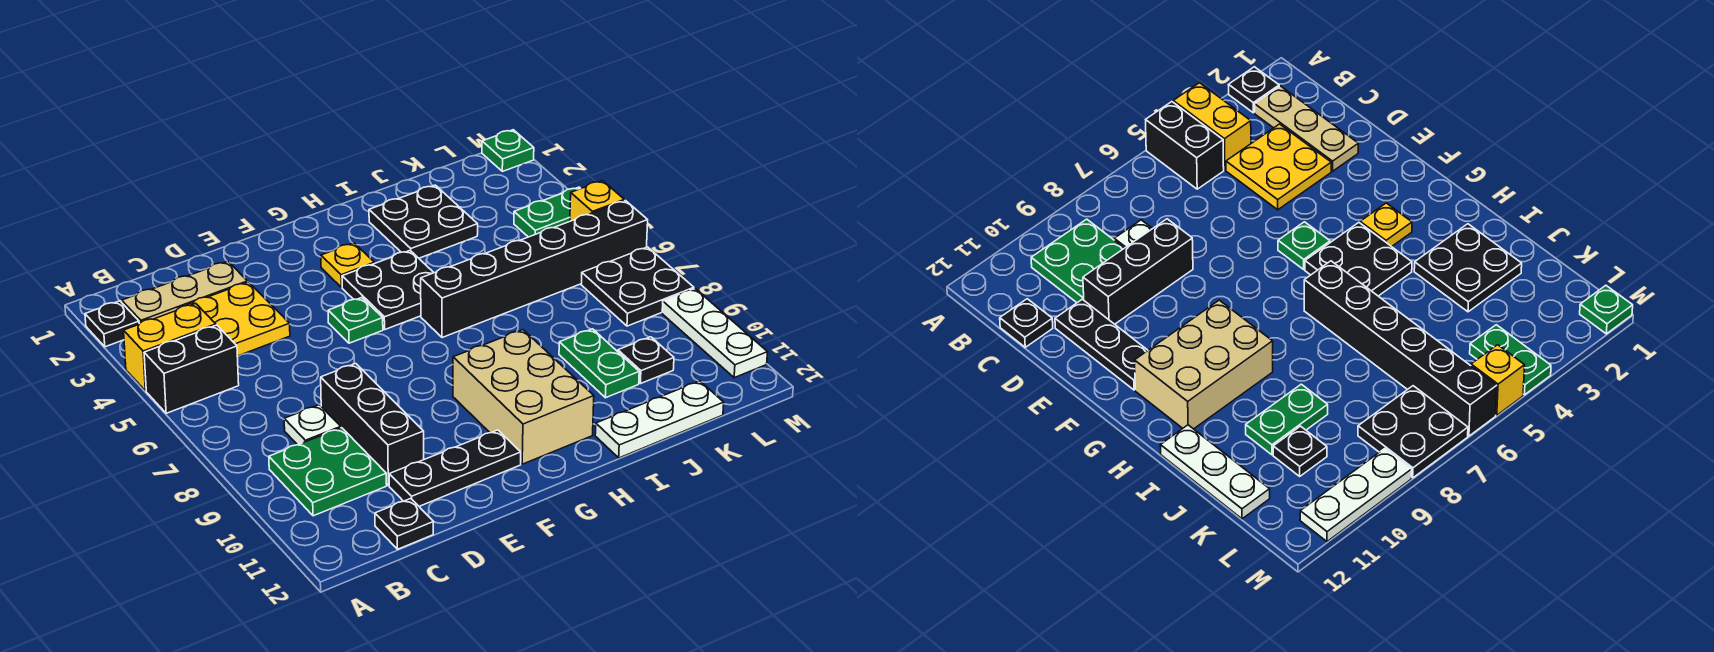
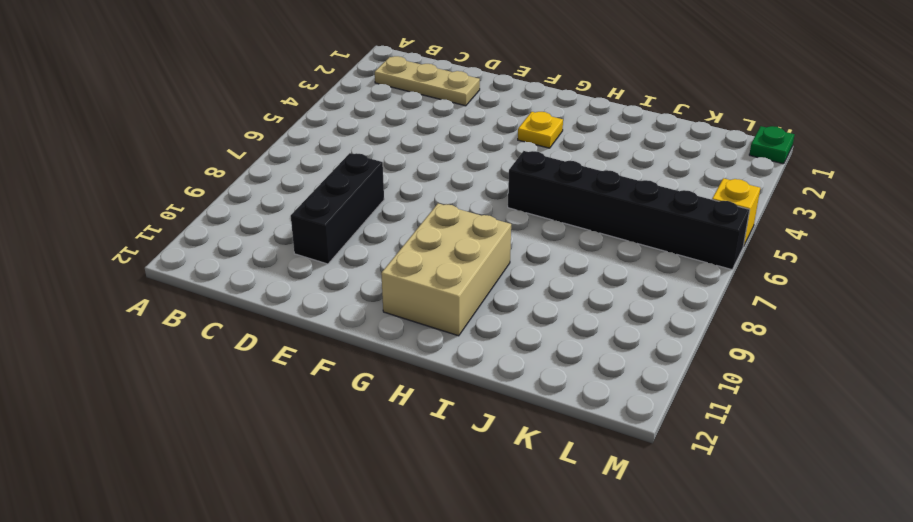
none -> black plate A2 level 1
none -> yellow brick A4:B4 level 1
none -> black brick A5:B5 level 1

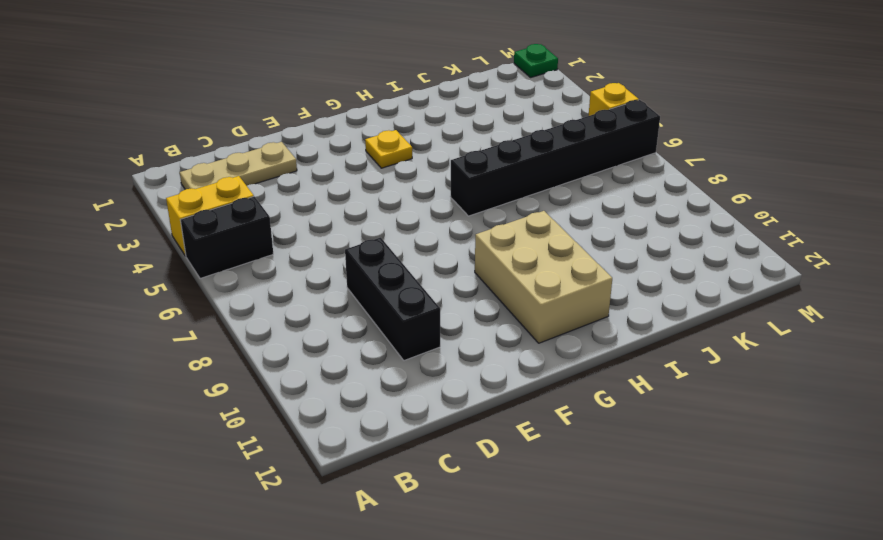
none -> black plate A2 level 1
none -> green plate B9:C10 level 1
none -> yellow plate C3:D4 level 1

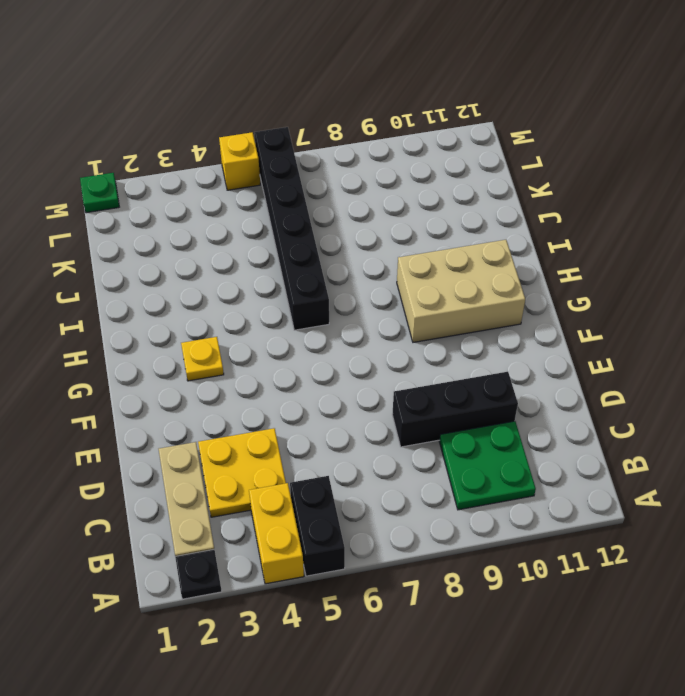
none -> white plate C8 level 1
none -> black plate C12 level 1
none -> black plate D11:F11 level 1

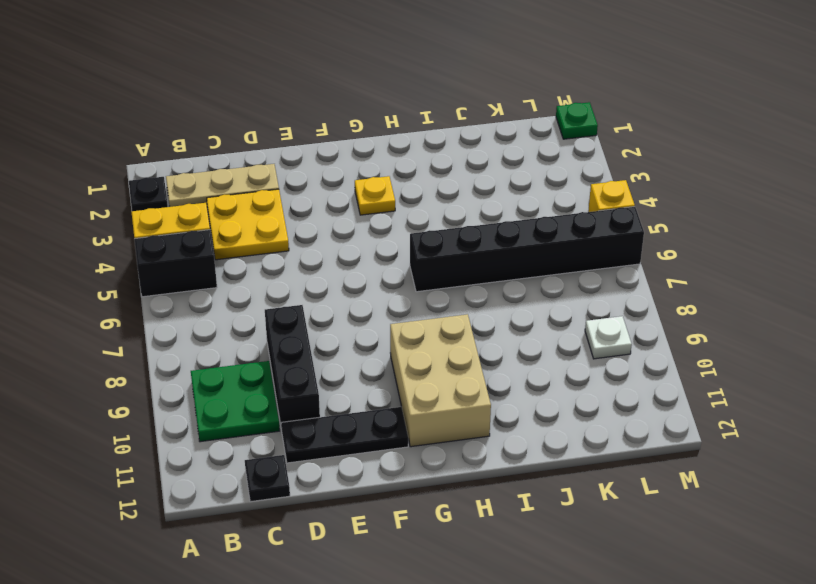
white plate L9 level 1 -> white plate C8 level 1
none -> green plate F5 level 1
none -> black plate G4:H5 level 1
none -> black plate I2:J3 level 1

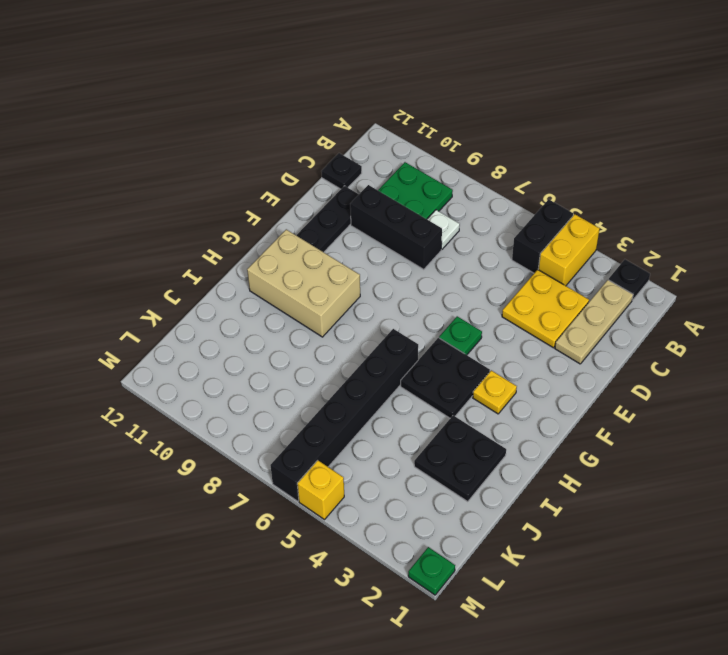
none -> white plate I12:K12 level 1
none -> green plate J9:J10 level 1
none -> black plate K10 level 1

